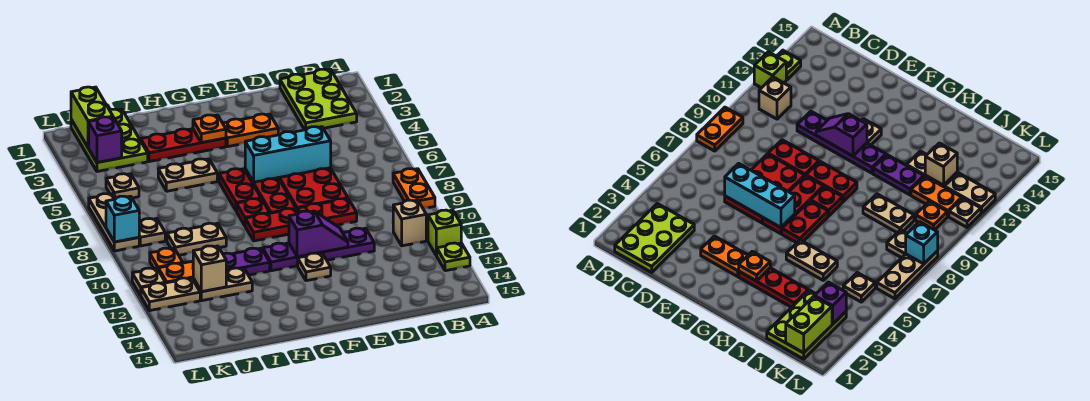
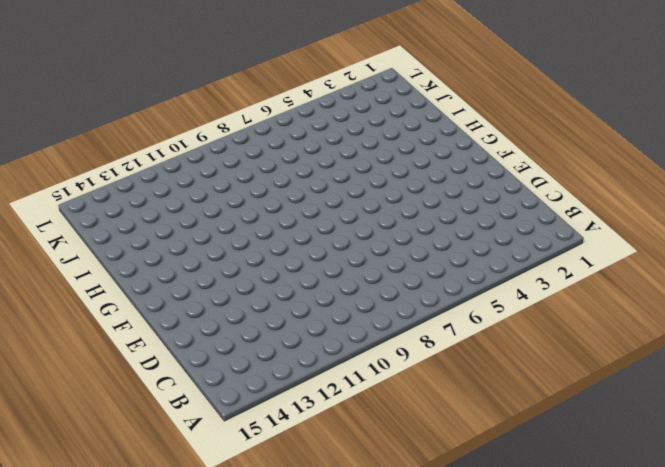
none -> orange plate A8:A9 level 1
none -> lime brick A12 level 1
none -> lime plate A13 level 1
none -> lime plate B1:C3 level 1

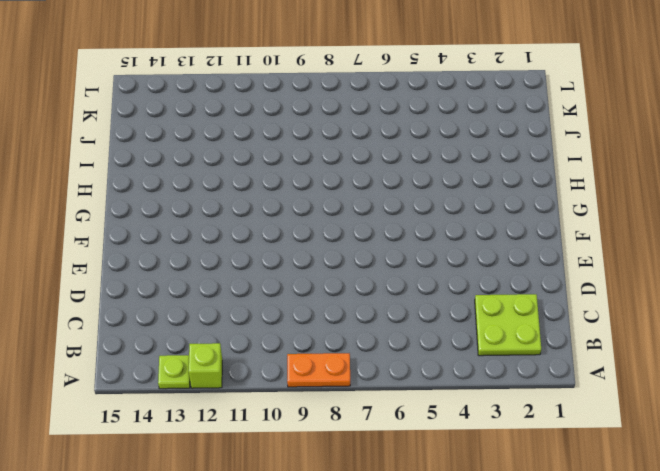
lime plate B2:C3 level 1 -> lime plate B1:C3 level 1
none -> tan brick B11 level 1
none -> red plate D6:E8 level 1
none -> red plate D9:E9 level 1
none -> purple plate D11:G11 level 1

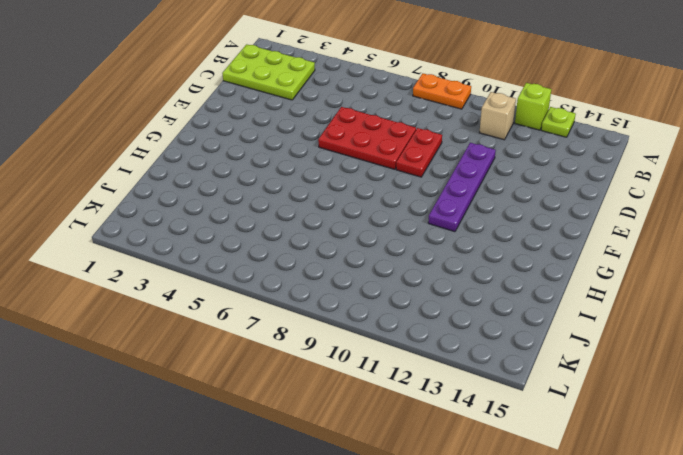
none -> orange plate E3:F3 level 1
none -> red plate F6:F8 level 1
none -> red plate F9:G9 level 1
none -> tan plate F12 level 1

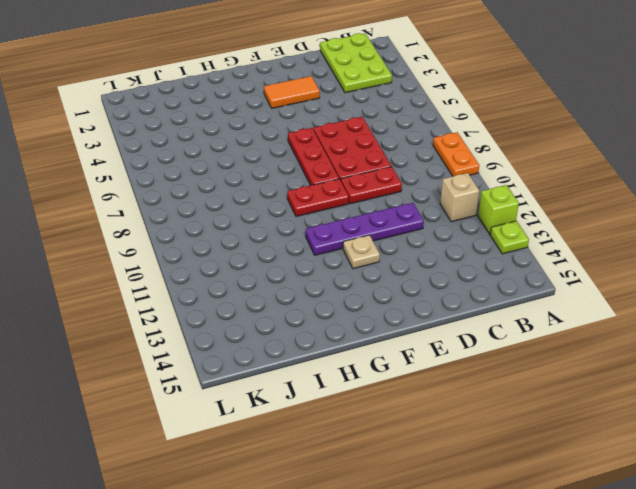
orange tile E3:F3 level 1 -> orange plate E3:F3 level 1
none -> red plate G3:I3 level 1
none -> red plate G6:G7 level 1
none -> red plate G8 level 1
none -> tan plate H5:I5 level 1

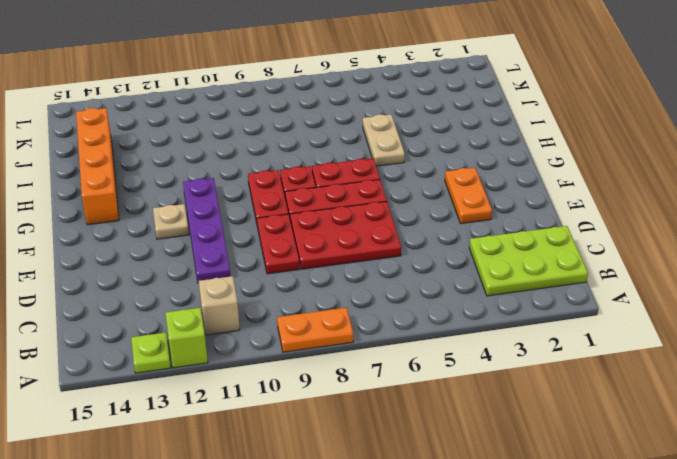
orange brick G14:J14 level 1 -> none
none -> red plate G3:I3 level 1
none -> purple plate H11:I11 level 1
none -> tan plate I9:J9 level 1
none -> tan plate I12:J12 level 1

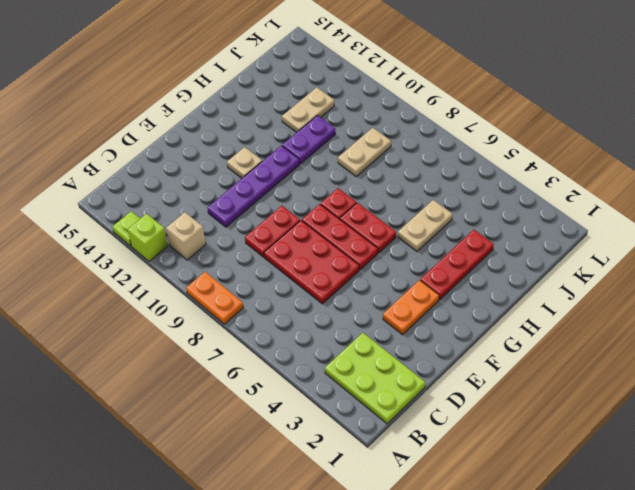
none -> red plate F9:G9 level 1
none -> lime plate J1:K3 level 1
none -> orange plate J11:K11 level 1
none -> tan plate K5 level 1

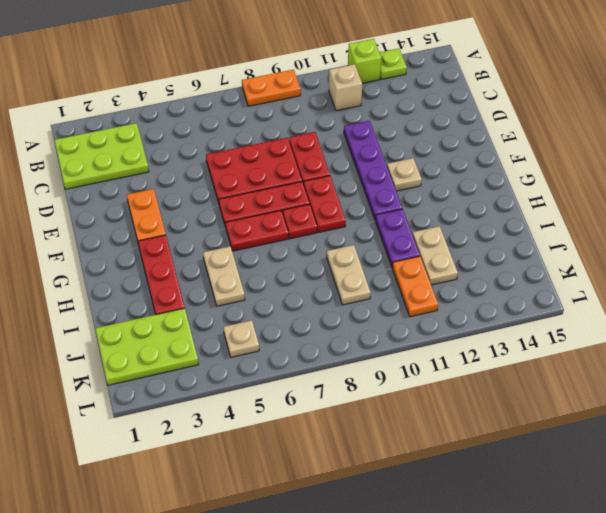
none -> tan plate K8 level 1
none -> orange plate K10 level 1
none -> tan plate K12:L12 level 1
none -> tan plate L6:L8 level 1

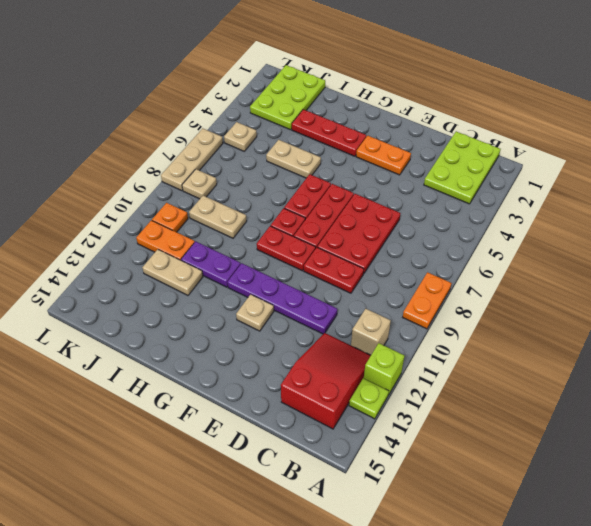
red slope B12:C14 level 1 top 14 -> none
none -> tan plate K12:L12 level 1
none -> tan plate L11 level 1
none -> cyan brick D6:F6 level 2
none -> purple slope E11:F11 level 2 top F

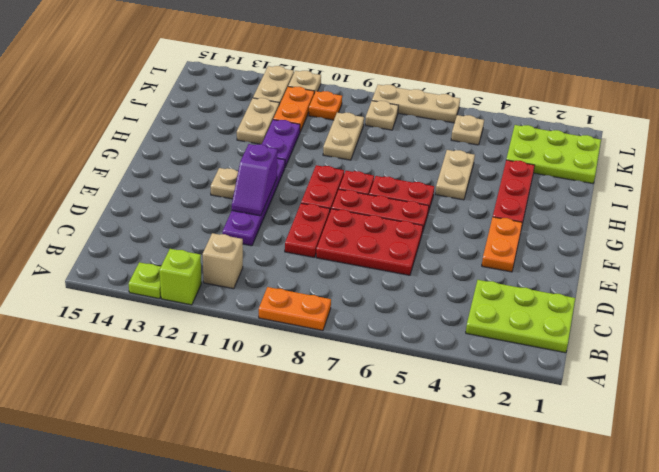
none -> cyan brick D6:F6 level 2
none -> orange plate G3 level 2
none -> tan brick J12 level 2
none -> lime brick K1:K2 level 2

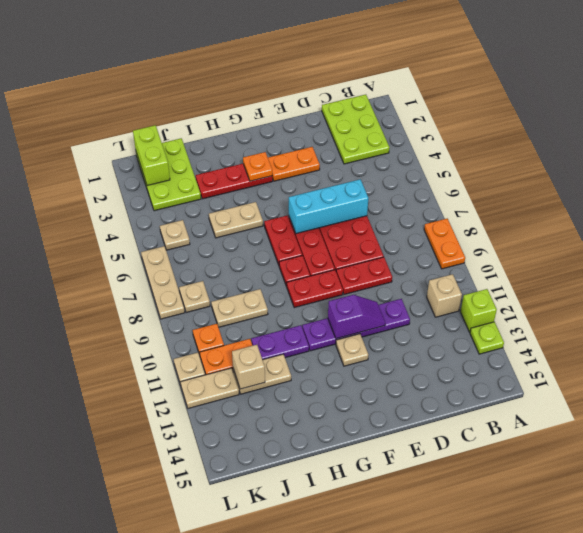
none -> purple brick K3 level 2
none -> cyan brick L8 level 2

